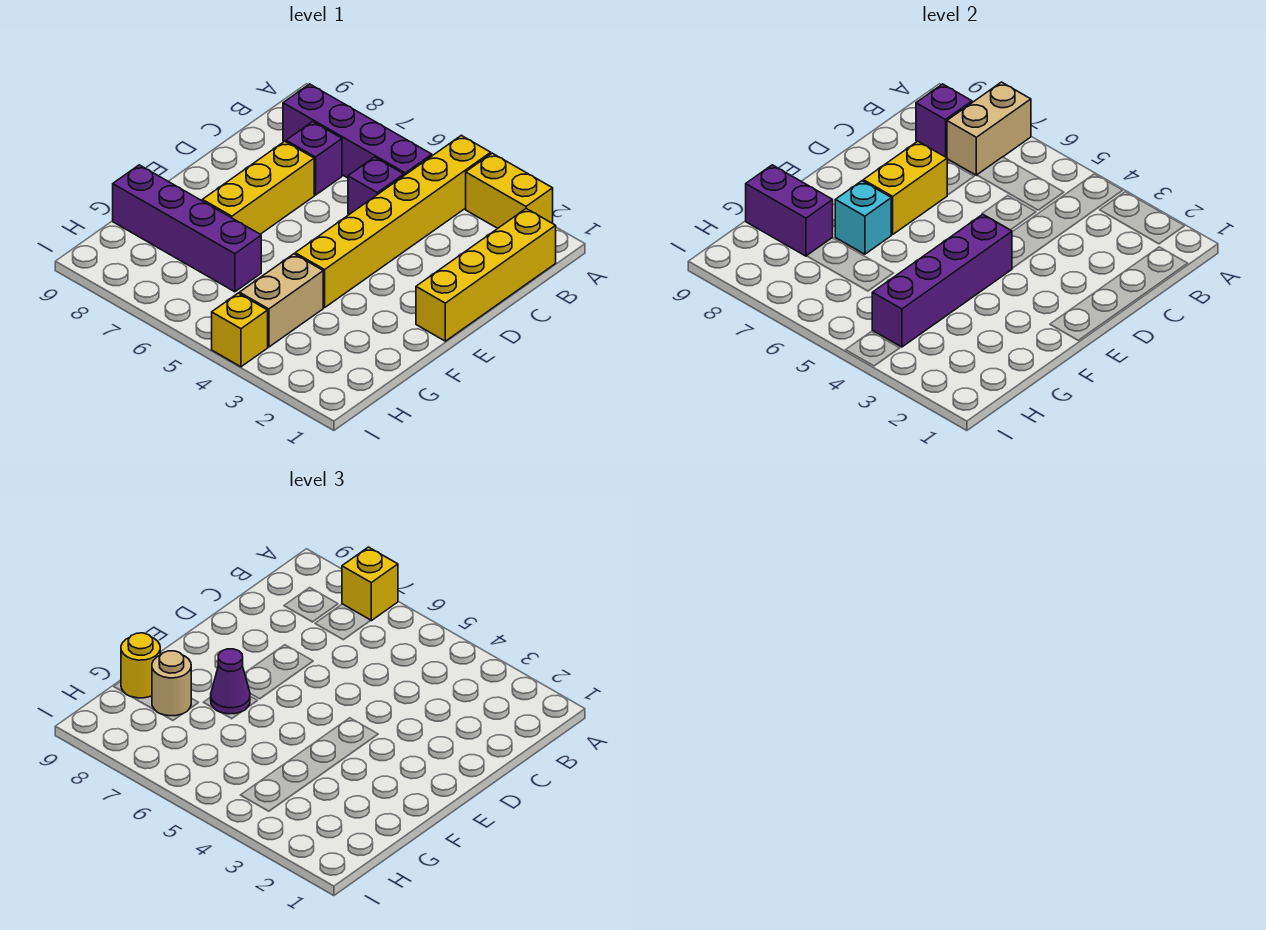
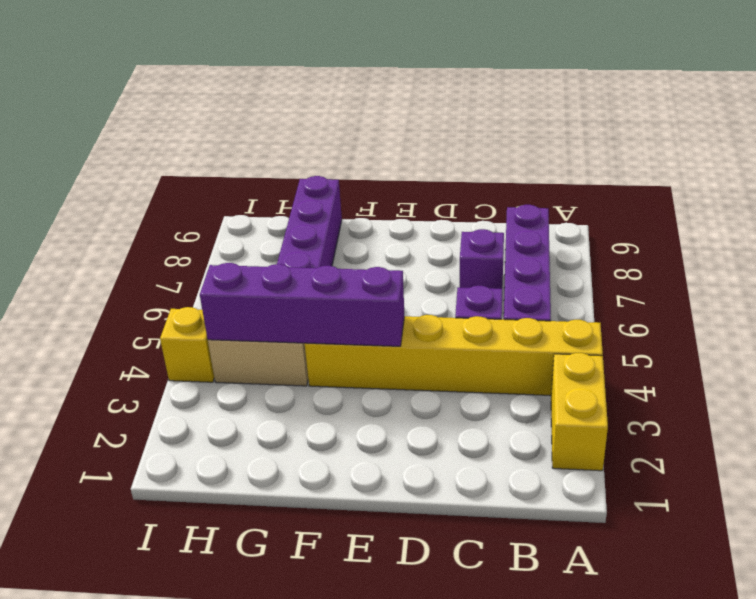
none -> yellow brick B1:E1 level 1
none -> yellow brick D7:F7 level 1
none -> tan brick A7:B7 level 2

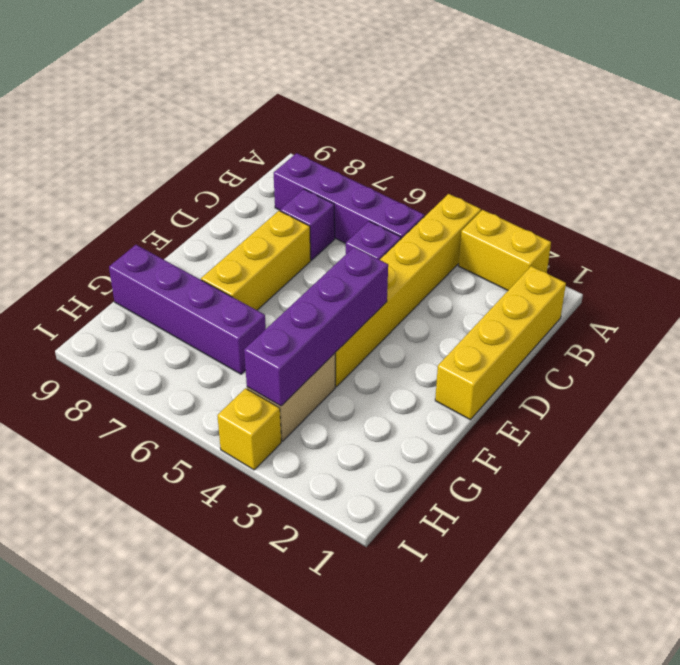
none -> tan brick A7:B7 level 2
none -> purple brick B8 level 2
none -> yellow brick D7:E7 level 2

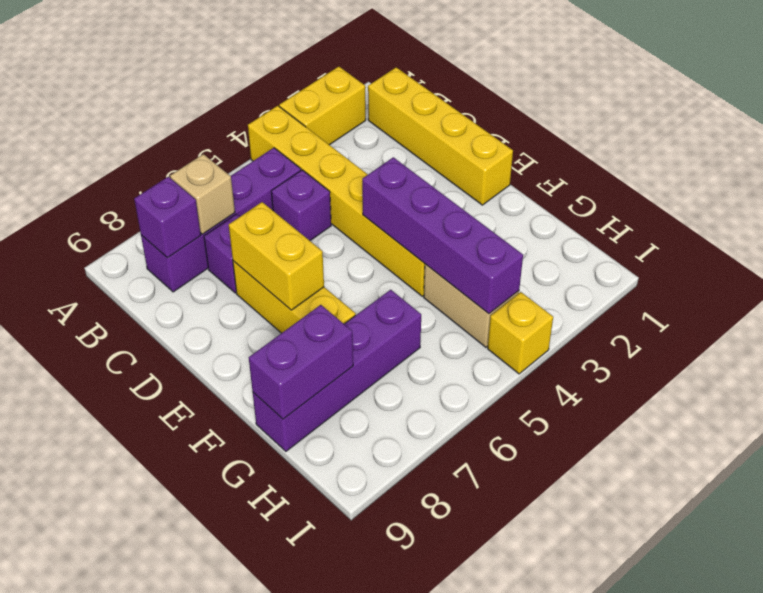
tan brick B7 level 2 -> tan brick A7:B7 level 2
none -> cyan brick F7 level 2
none -> yellow brick A7 level 3
none -> purple cone F7 level 3

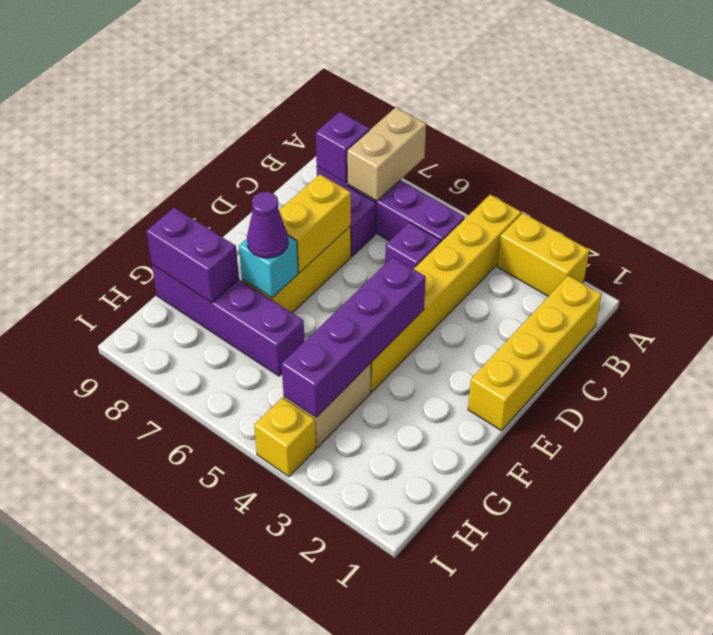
none -> yellow brick A7 level 3
none -> tan round brick G8 level 3
none -> yellow round brick G9 level 3

